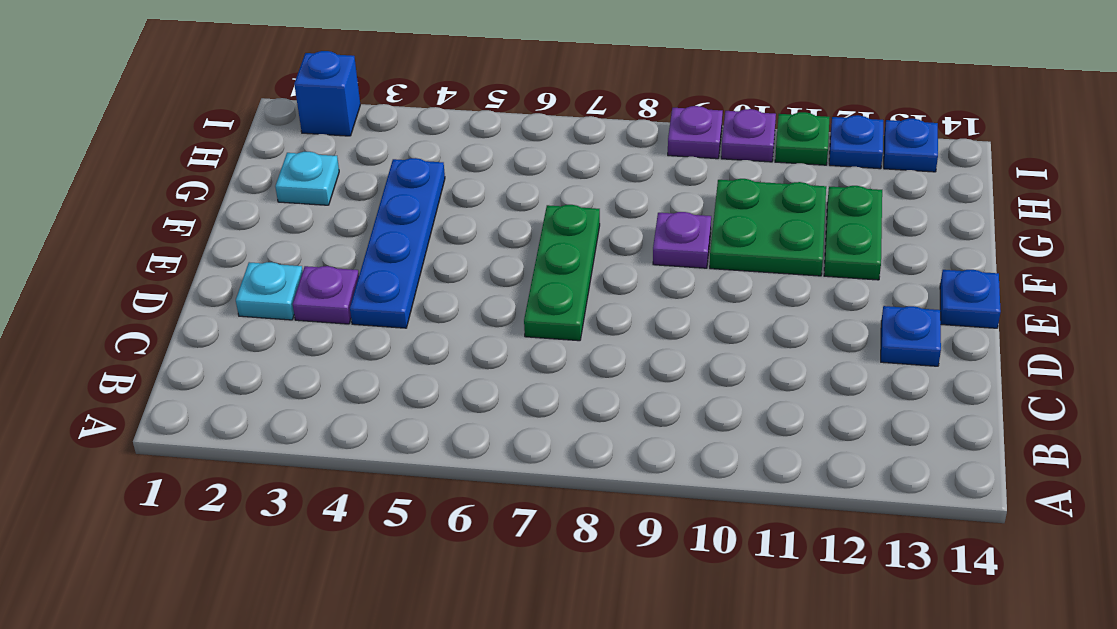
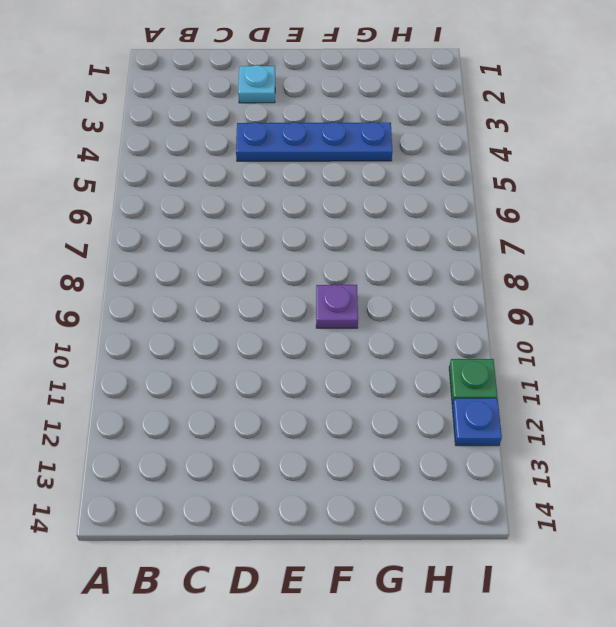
none -> purple plate D3 level 1
none -> green plate D7:F7 level 1
none -> blue plate D13 level 1

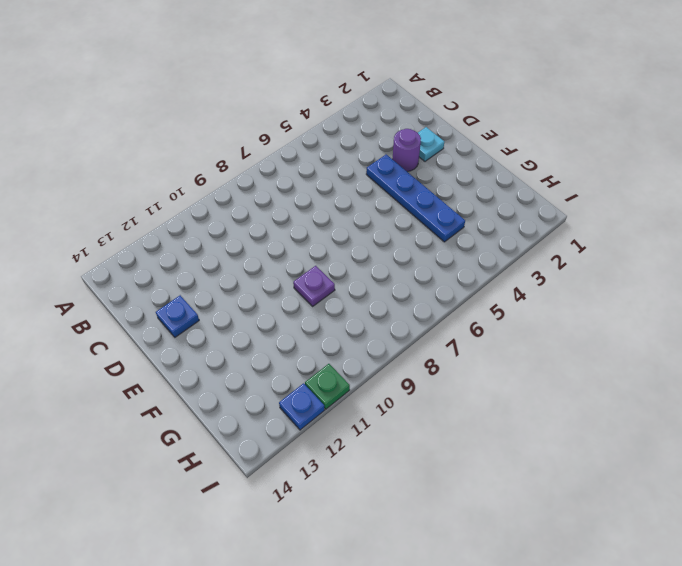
purple round brick D3 level 1 -> purple plate D3 level 1
none -> green plate D7:F7 level 1
none -> blue plate E14 level 1
none -> green plate F10:G11 level 1

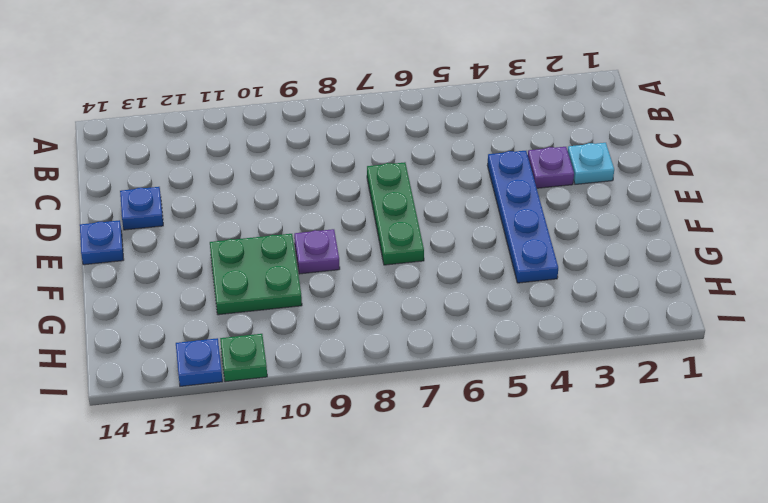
none -> green plate F12:G12 level 1
none -> cyan plate G2 level 1
none -> blue brick I2 level 1

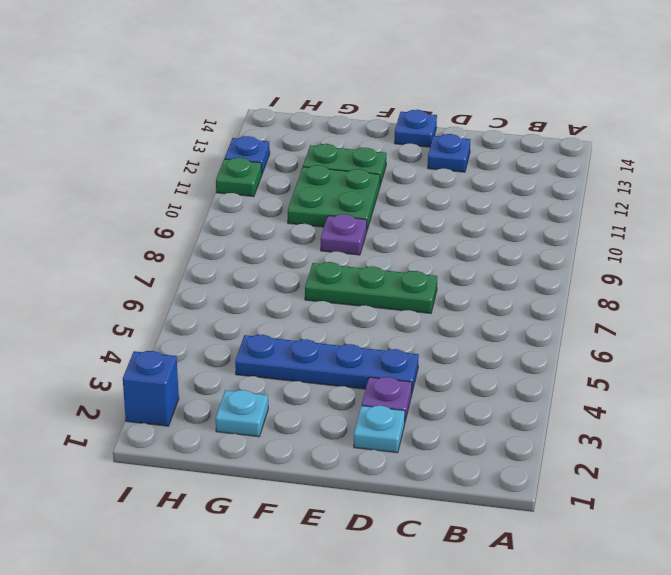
none -> purple plate I9 level 1
none -> purple plate I10 level 1
none -> blue plate I13 level 1

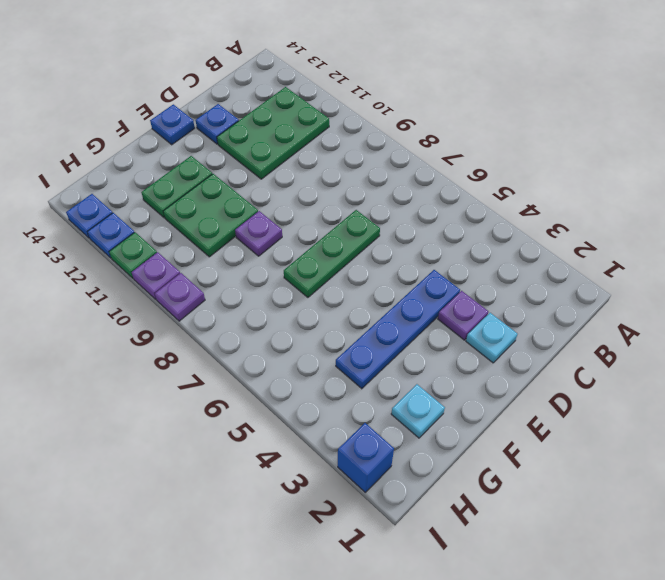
green plate B11:D12 level 1 -> none

